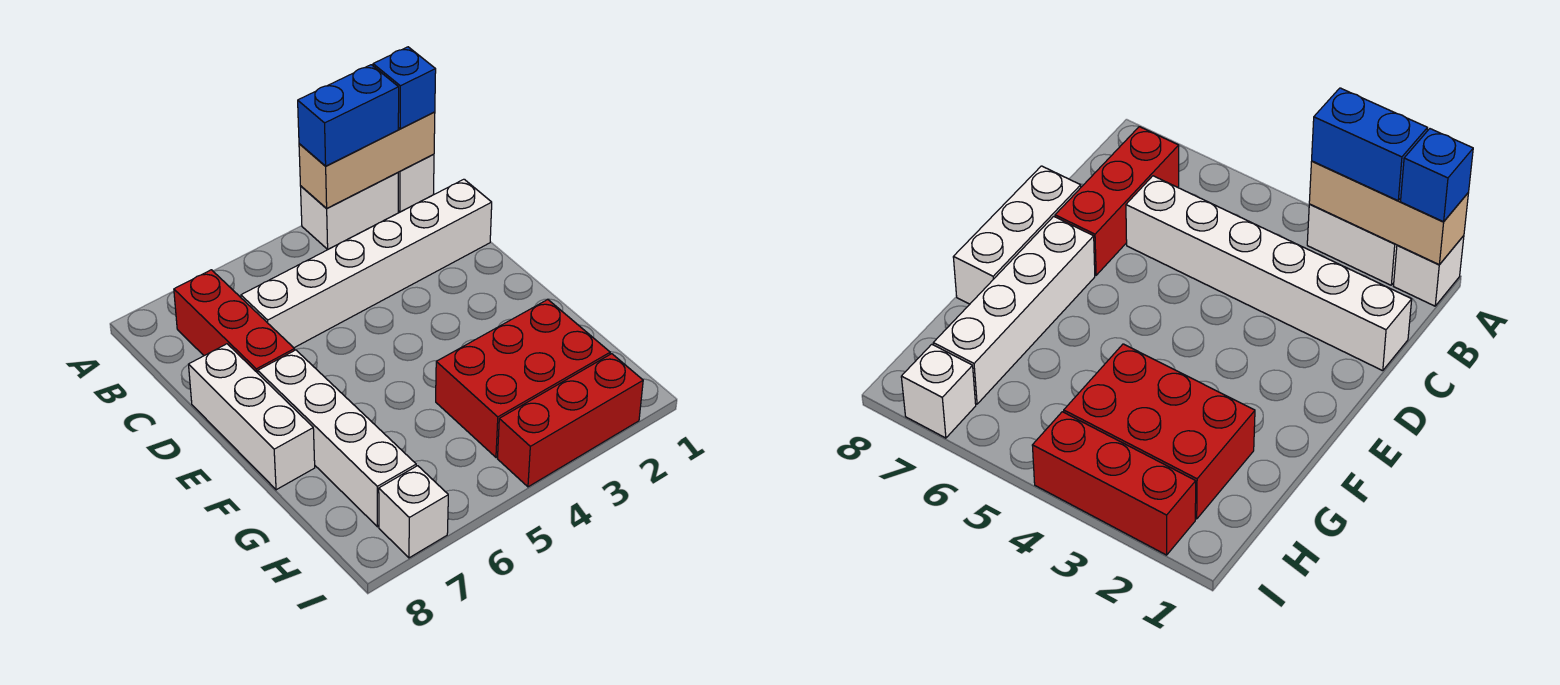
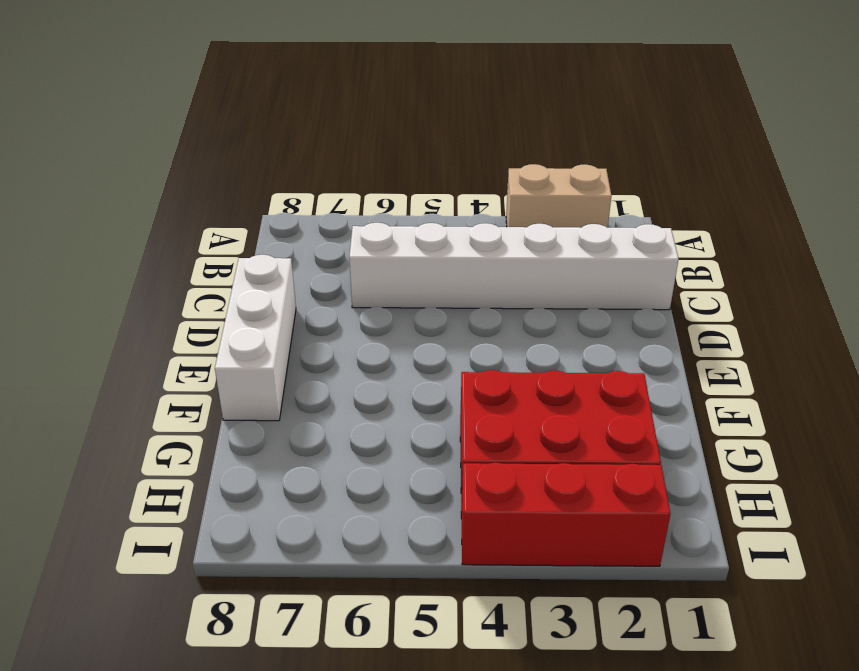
tan brick A2:A3 level 1 -> white brick A2:A3 level 1
none -> white brick A1 level 1
none -> red brick B7:D7 level 1
none -> white brick E7:H7 level 1

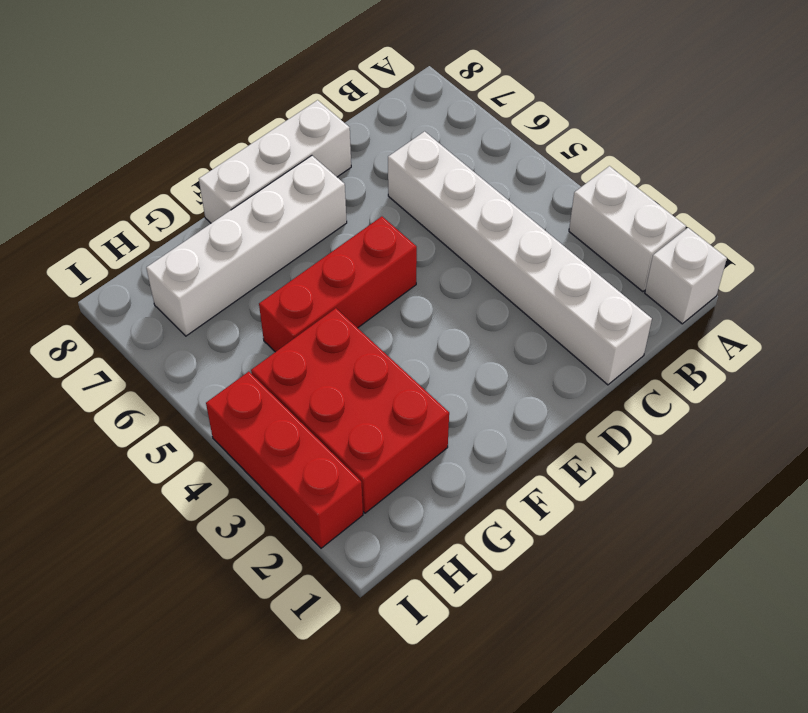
red brick E5:G5 level 1 -> red brick B7:D7 level 1
none -> white brick I7 level 1
none -> tan brick A1:A3 level 2
none -> blue brick A1 level 3

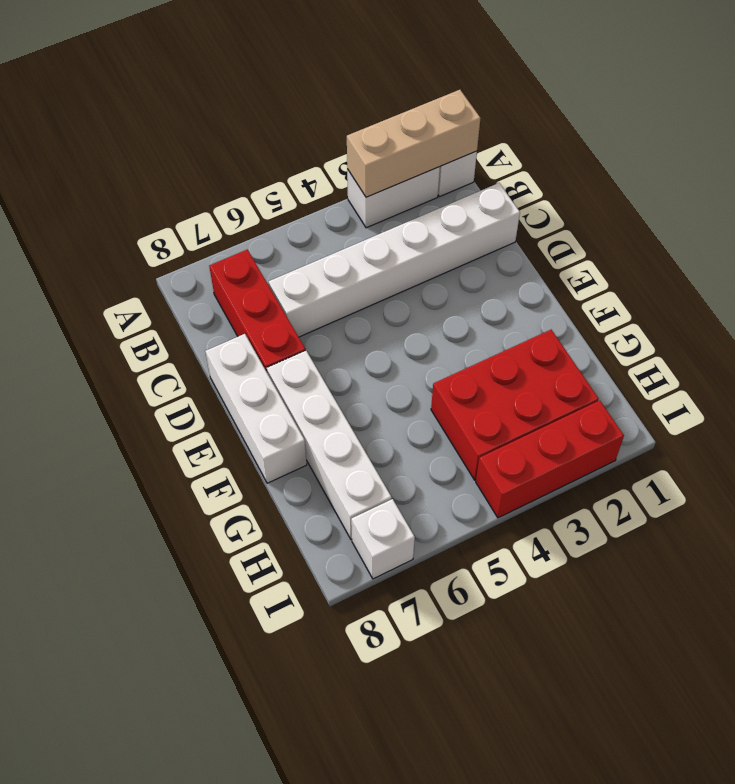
none -> blue brick A1 level 3
none -> blue brick A2:A3 level 3

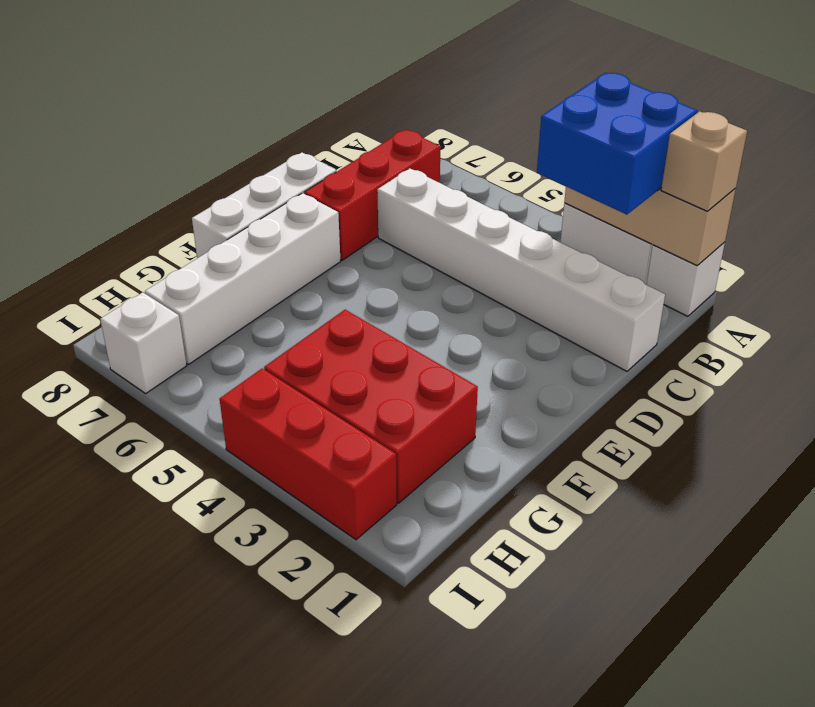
tan brick A1 level 3 -> blue brick A1 level 3
blue brick A2:B3 level 3 -> blue brick A2:A3 level 3

